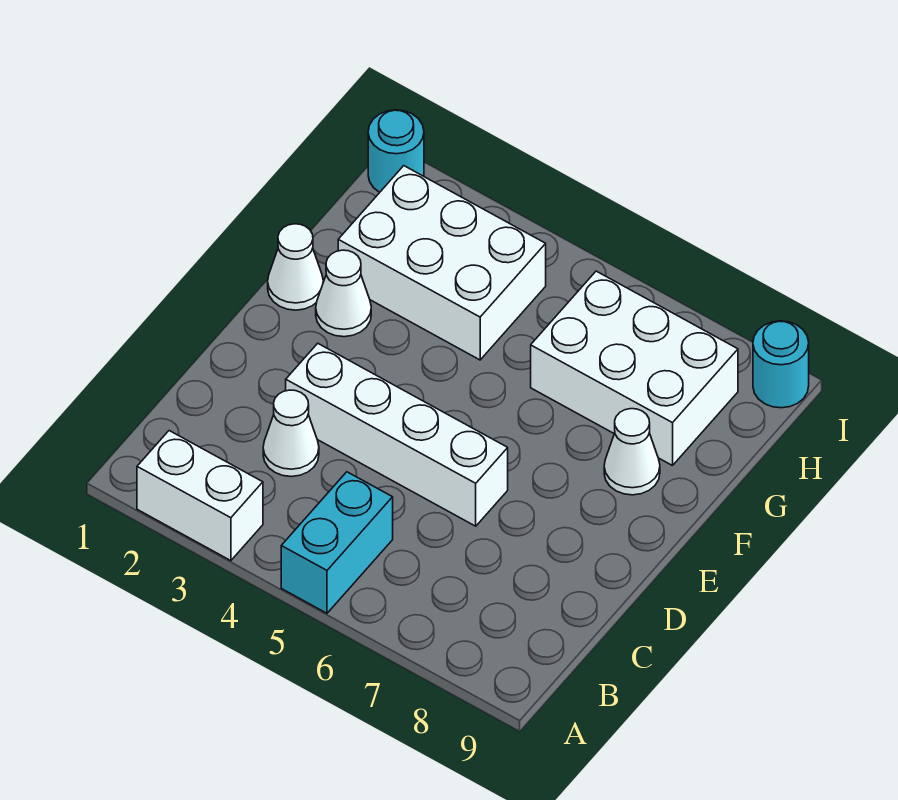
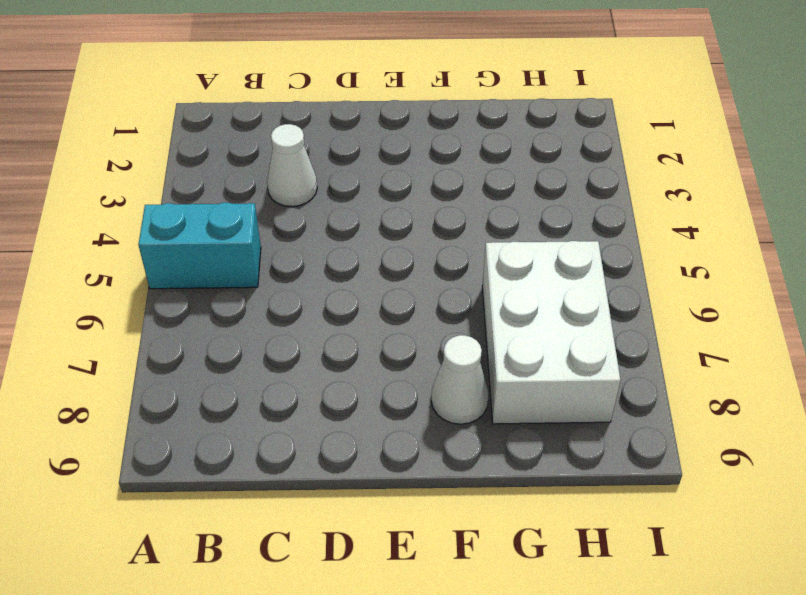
none -> white brick A2:A3 level 1
none -> white brick D3:D6 level 1

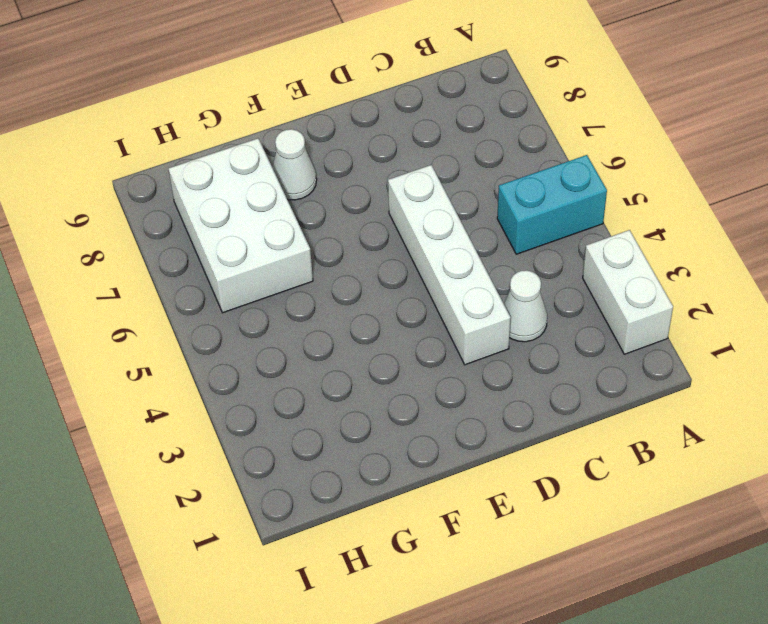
none -> white cone F1 level 1
none -> white cone F2 level 1

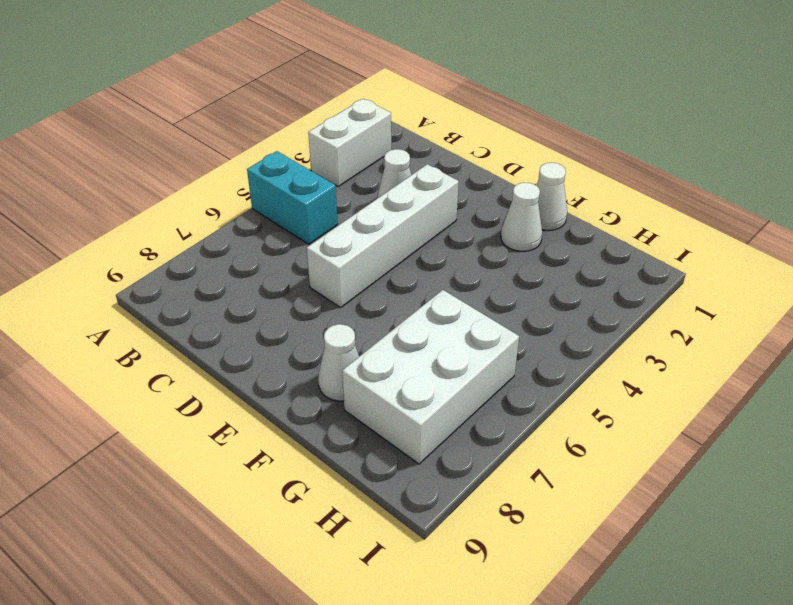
none -> white brick G2:H4 level 1
none -> cyan round brick I1 level 1

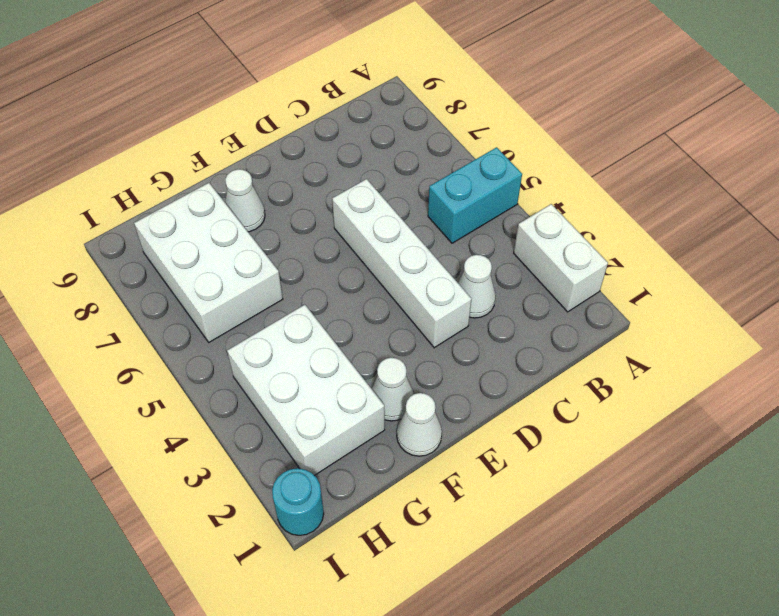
none -> cyan round brick I9 level 1

